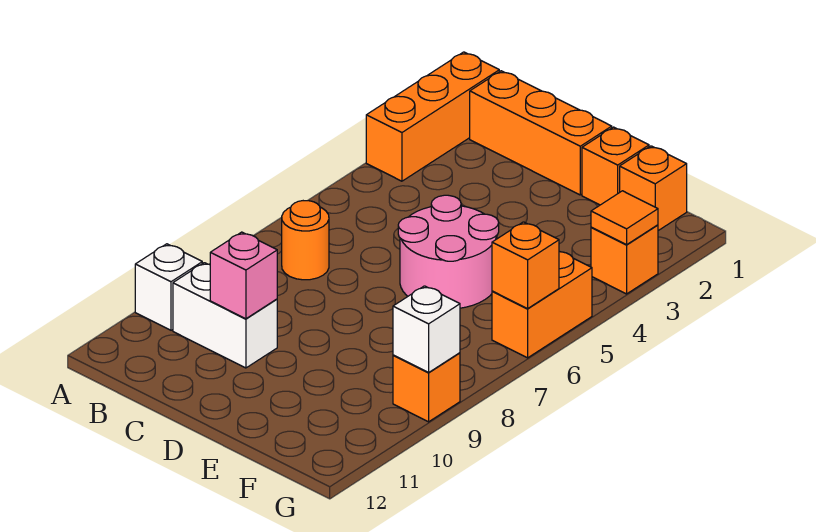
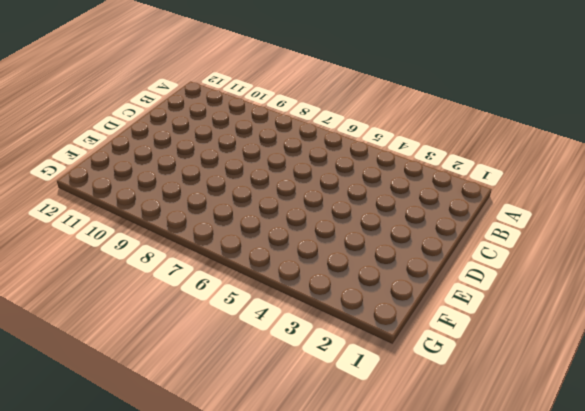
none -> orange brick A1:A3 level 1
none -> white brick A10 level 1
none -> orange brick B1:D1 level 1

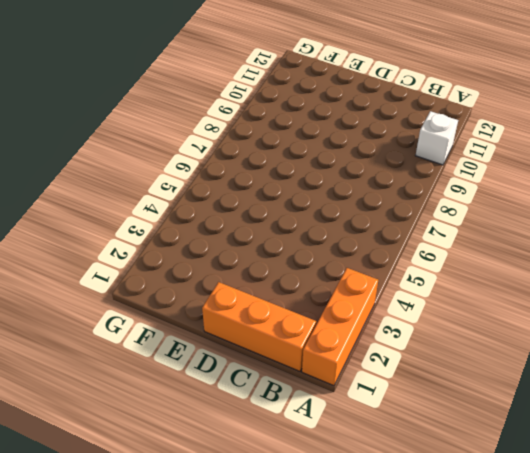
none -> orange round brick B7 level 1
none -> white brick B10:C10 level 1
none -> pink round brick D5:E6 level 1

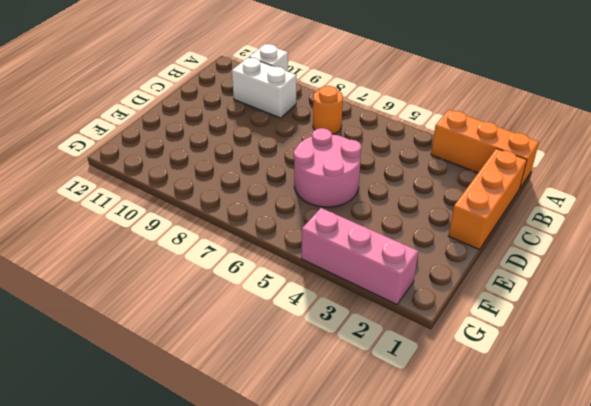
white brick B9:B10 level 1 -> white brick B10:C10 level 1
pink brick G2:G4 level 1 -> orange brick G3 level 1
none -> orange brick E1 level 1
none -> orange brick F1 level 1
none -> orange brick G5:G6 level 1

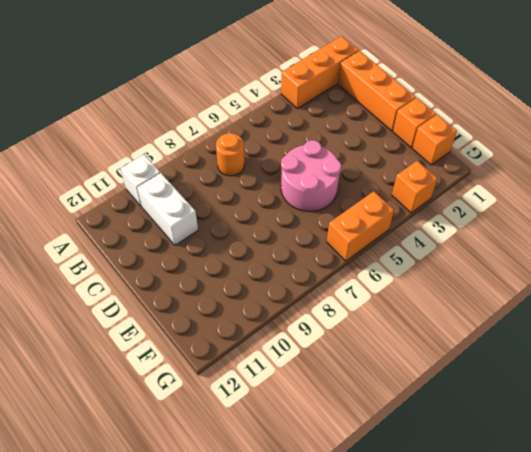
none -> orange brick G9 level 1
none -> pink brick C10 level 2
none -> orange tile G3 level 2

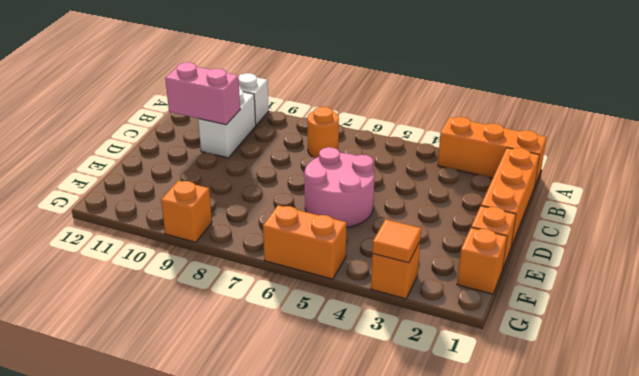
pink brick C10:C11 level 2 -> pink brick C10 level 2
none -> orange brick G6 level 2
none -> white brick G9 level 2

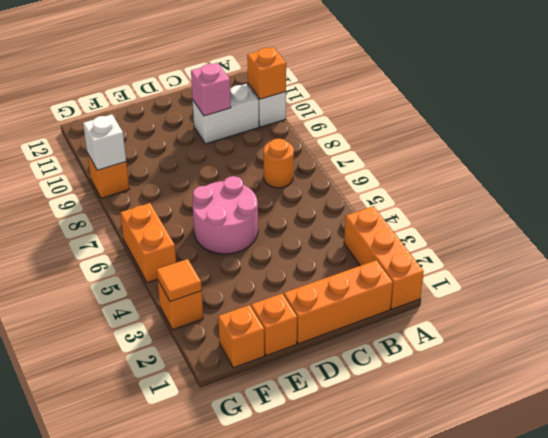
orange brick A10 level 2 -> orange brick G6 level 2

